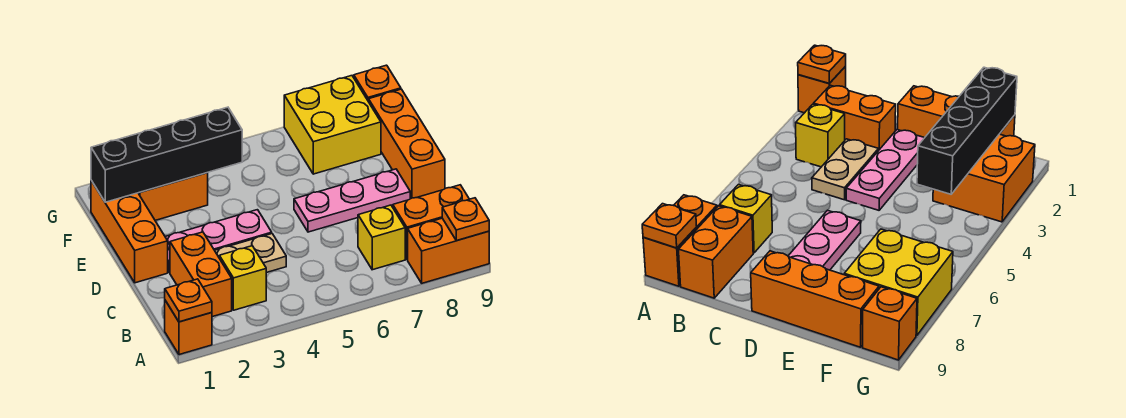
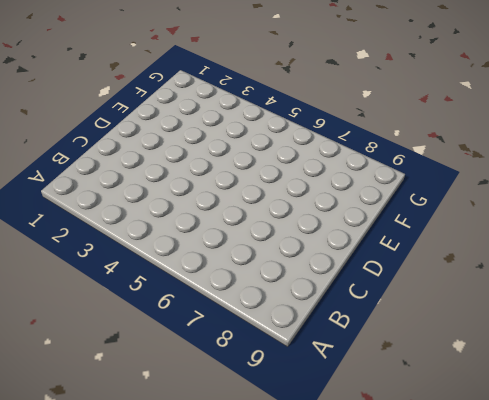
none -> orange brick A1 level 1
none -> orange brick A8:A9 level 1
none -> orange brick B2:C2 level 1

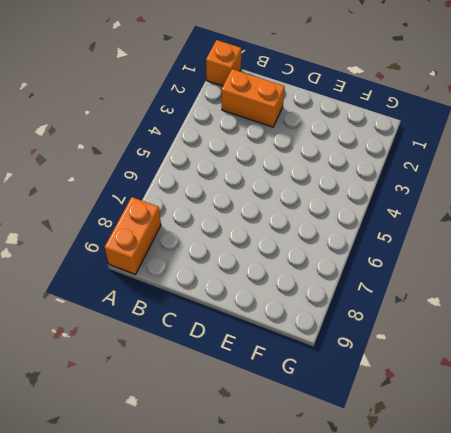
none -> yellow brick B3 level 1
none -> yellow brick B7 level 1
none -> orange brick B8:B9 level 1

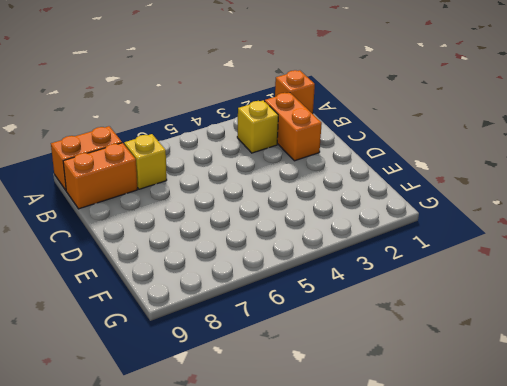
none -> tan plate C3:C4 level 1
none -> orange brick D1:F1 level 1
none -> pink plate D2:D4 level 1

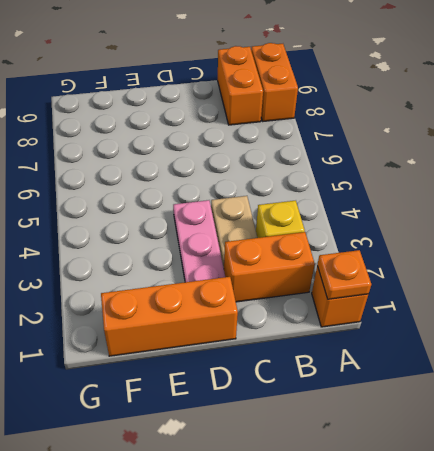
none -> yellow brick B7 level 1
none -> pink plate D6:D8 level 1
none -> orange brick D9:F9 level 1

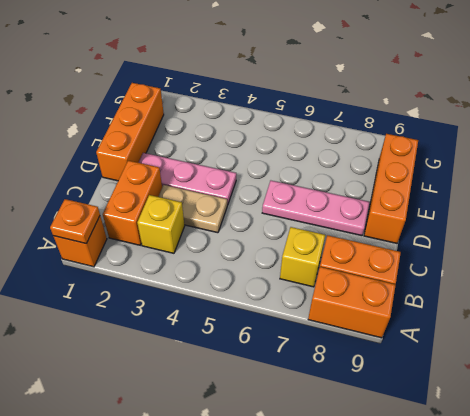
none -> orange brick F2:G3 level 1
none -> yellow brick F7:G8 level 1
none -> orange brick G9 level 1

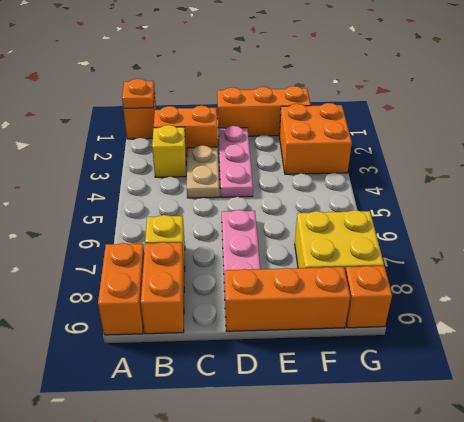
none -> orange plate A9 level 2
none -> black brick F1:F4 level 2

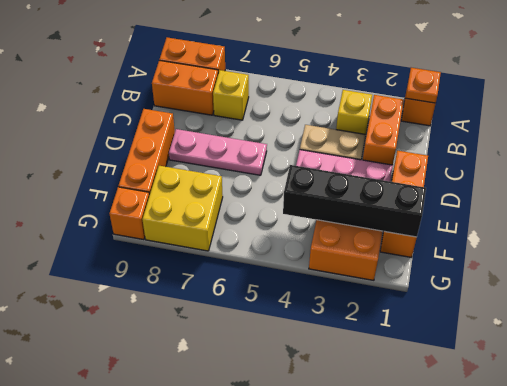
none -> orange plate A9 level 2

